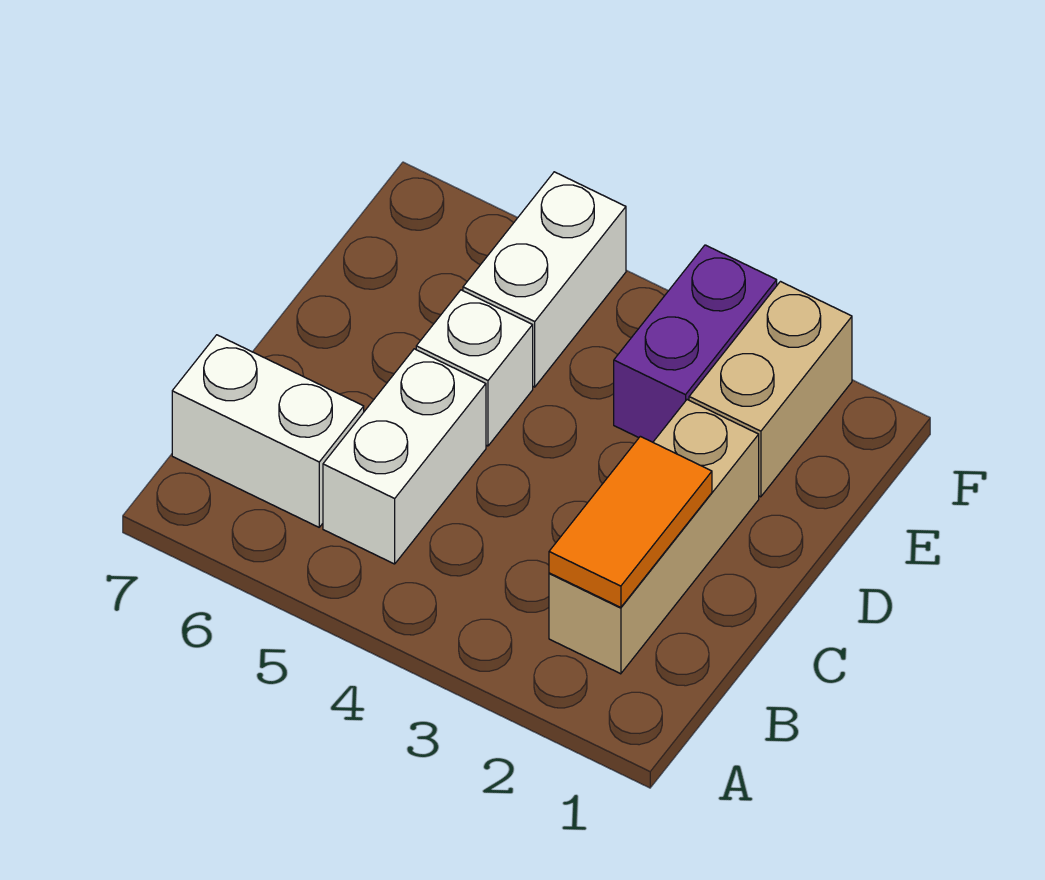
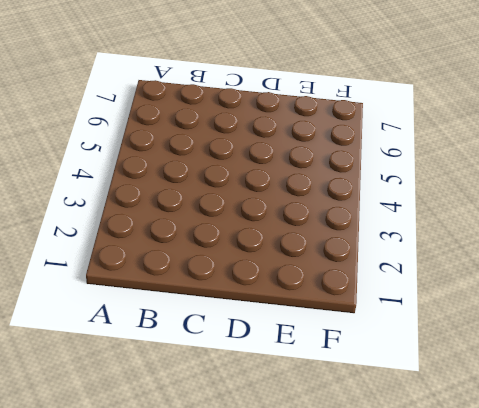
none -> tan brick B2:D2 level 1
none -> white brick B5:C5 level 1

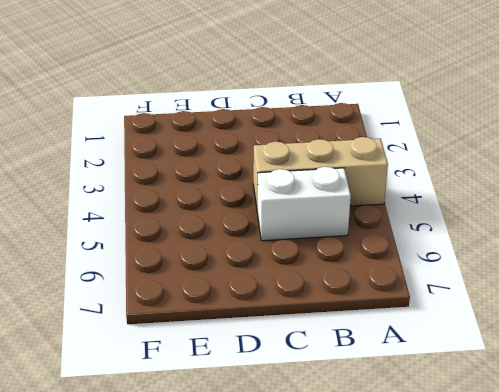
tan brick A4:C4 level 1 -> tan brick B2:D2 level 1
none -> white brick B6:B7 level 1
none -> white brick D5 level 1

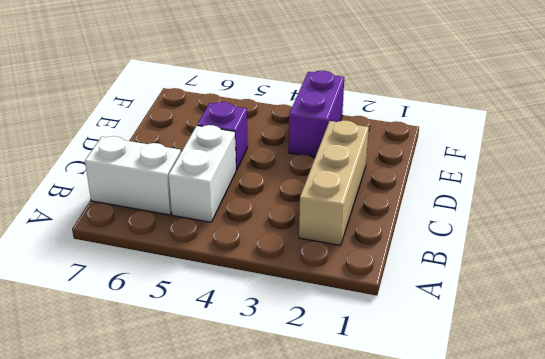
purple brick D5 level 1 -> white brick D5 level 1
none -> tan brick E2:F2 level 1
none -> white brick E5:F5 level 1

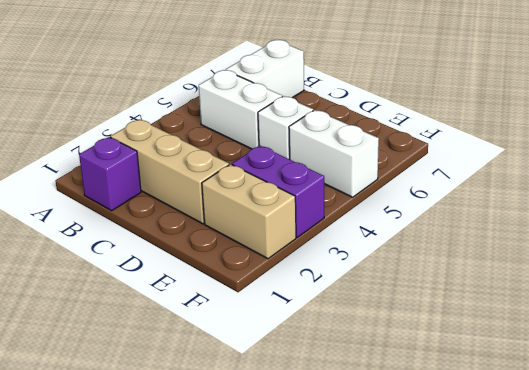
purple brick B1 level 1 -> none
none -> orange tile B2:C2 level 2

